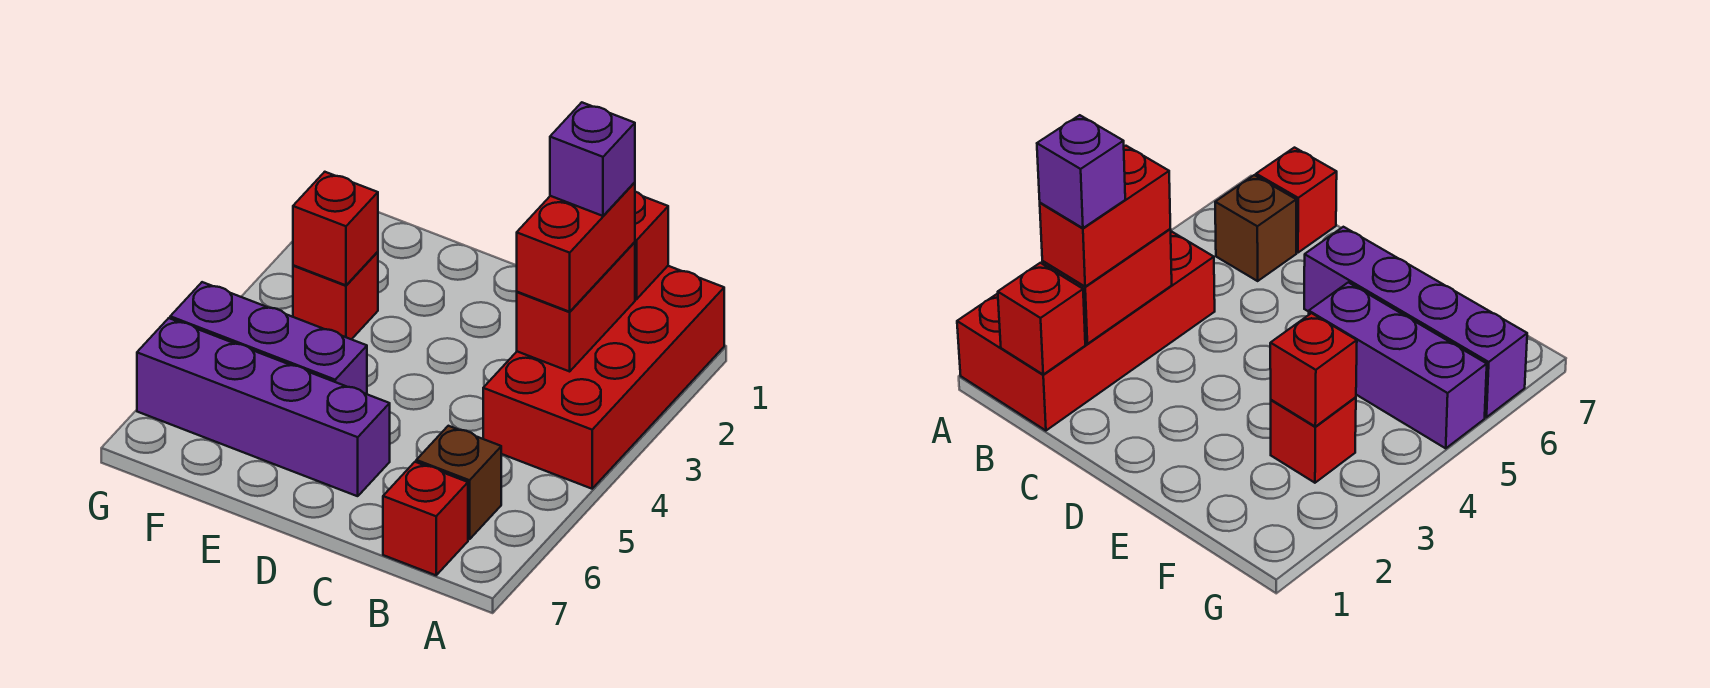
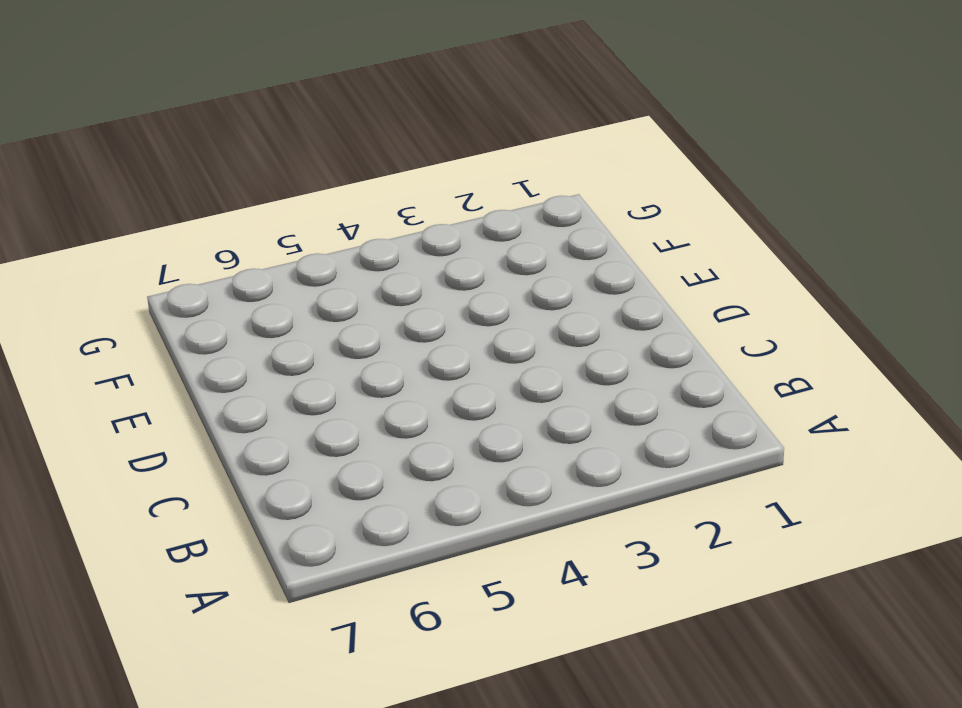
none -> red brick A1:B4 level 1
none -> brown brick B6 level 1

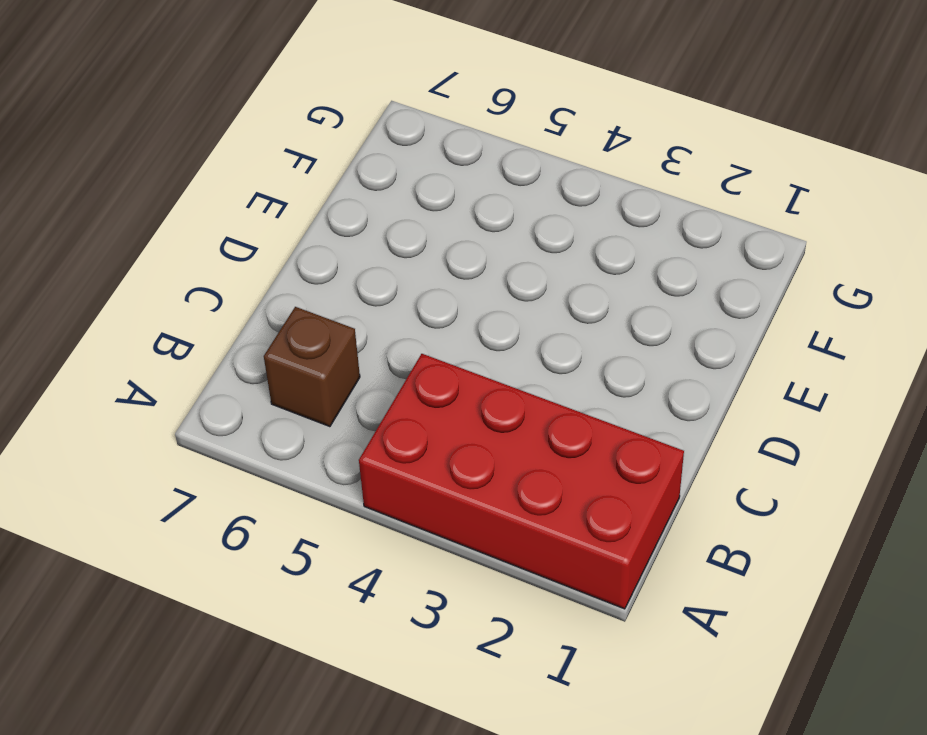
none -> red brick B7 level 1
none -> purple brick D6:G6 level 1

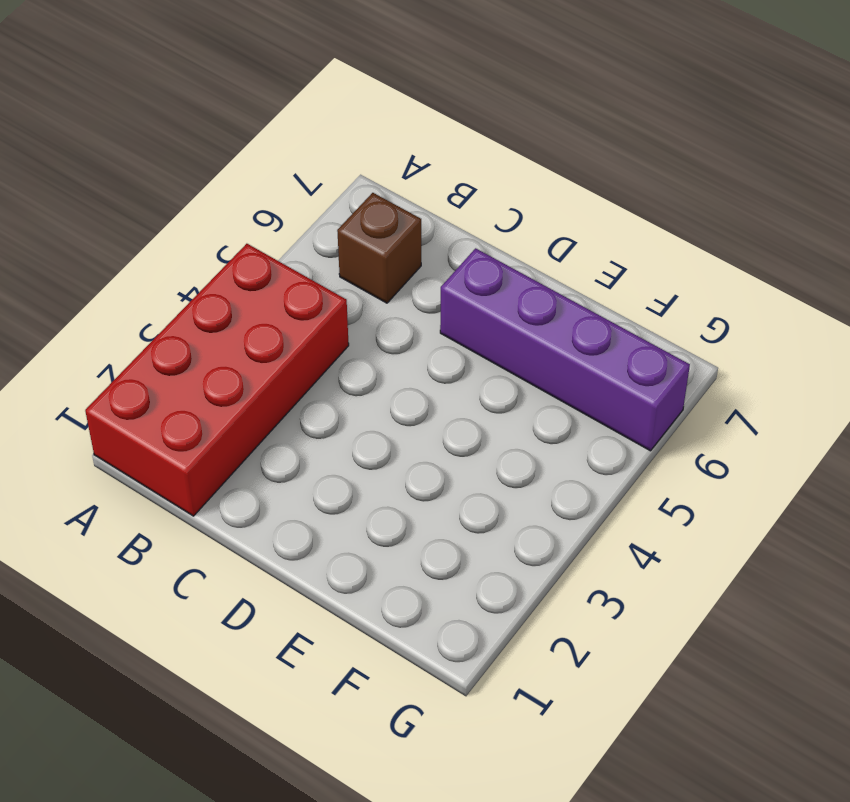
none -> red brick B7 level 1
none -> purple brick E5:G5 level 1

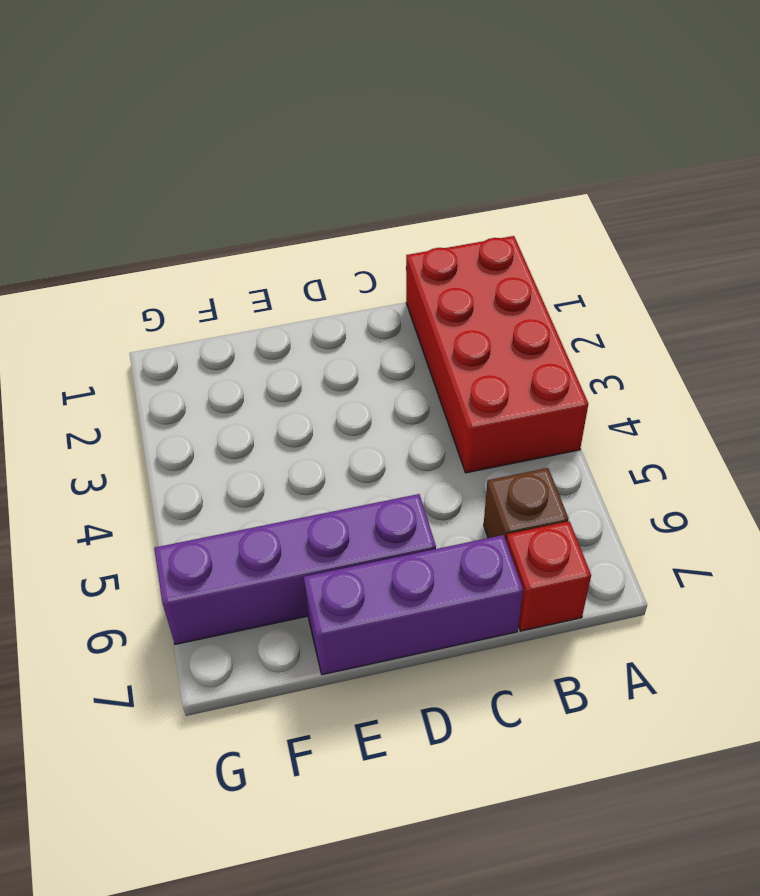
purple brick C7:E7 level 1 -> purple brick E5:G5 level 1
none -> red brick F3 level 1
none -> red brick B1 level 2

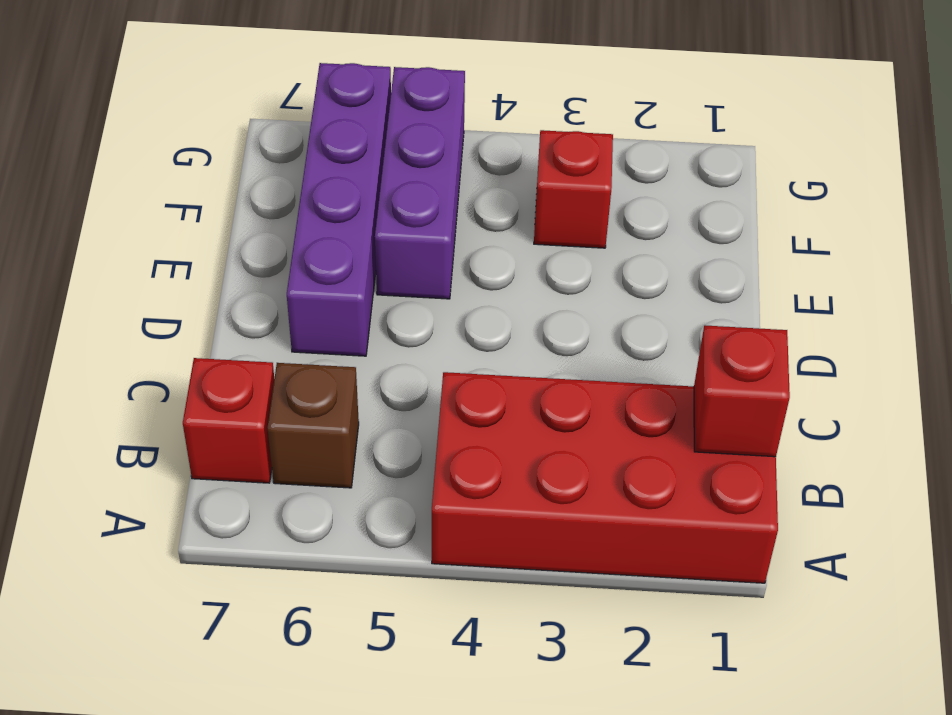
none -> red brick B2:B3 level 2
none -> red brick F3 level 2

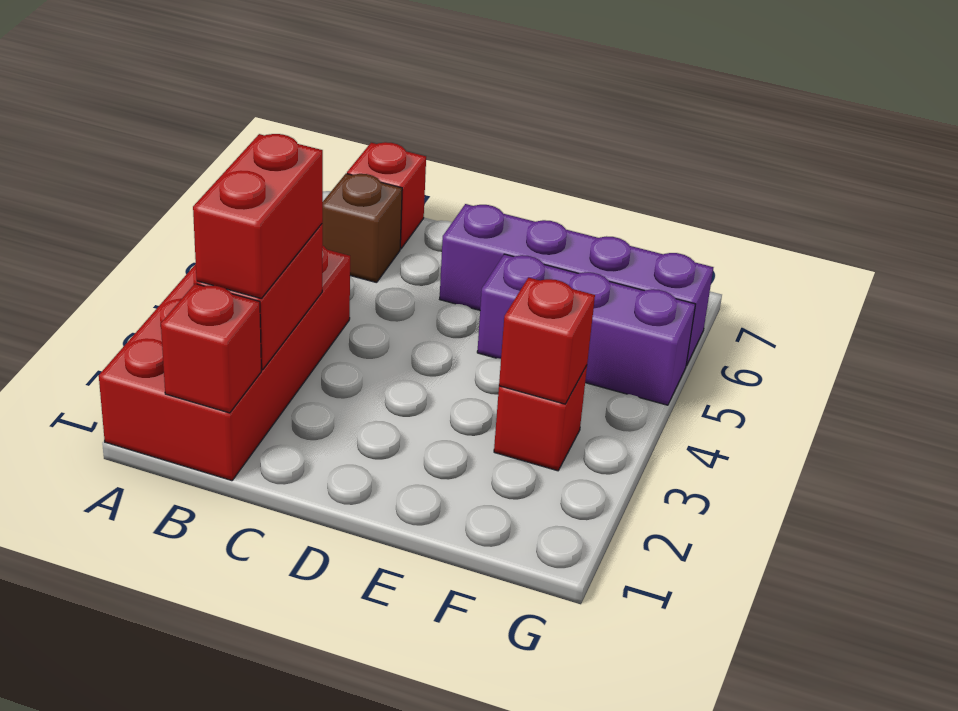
none -> purple brick B2 level 4

